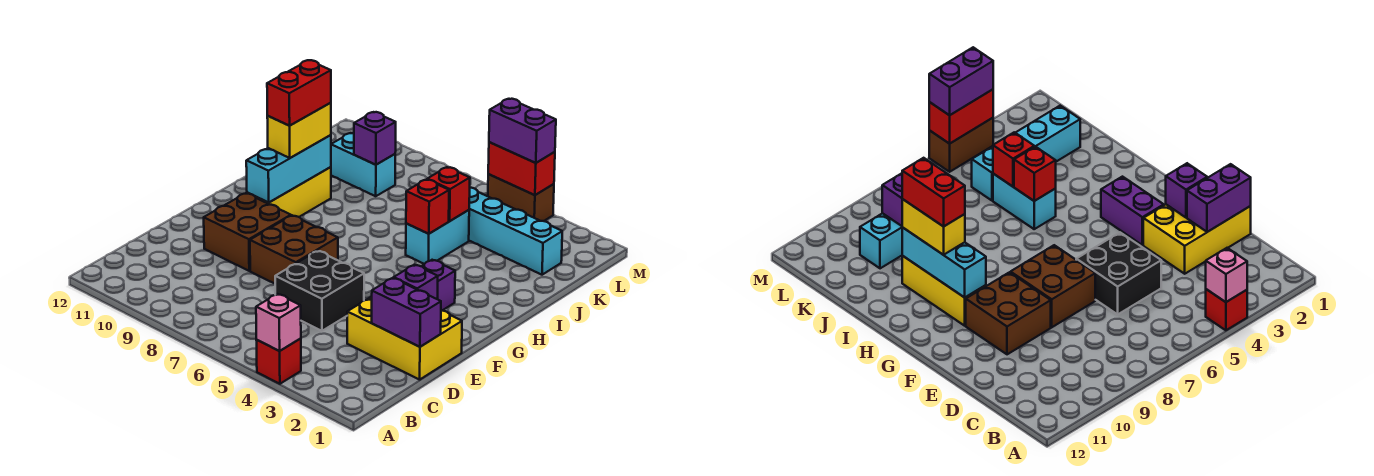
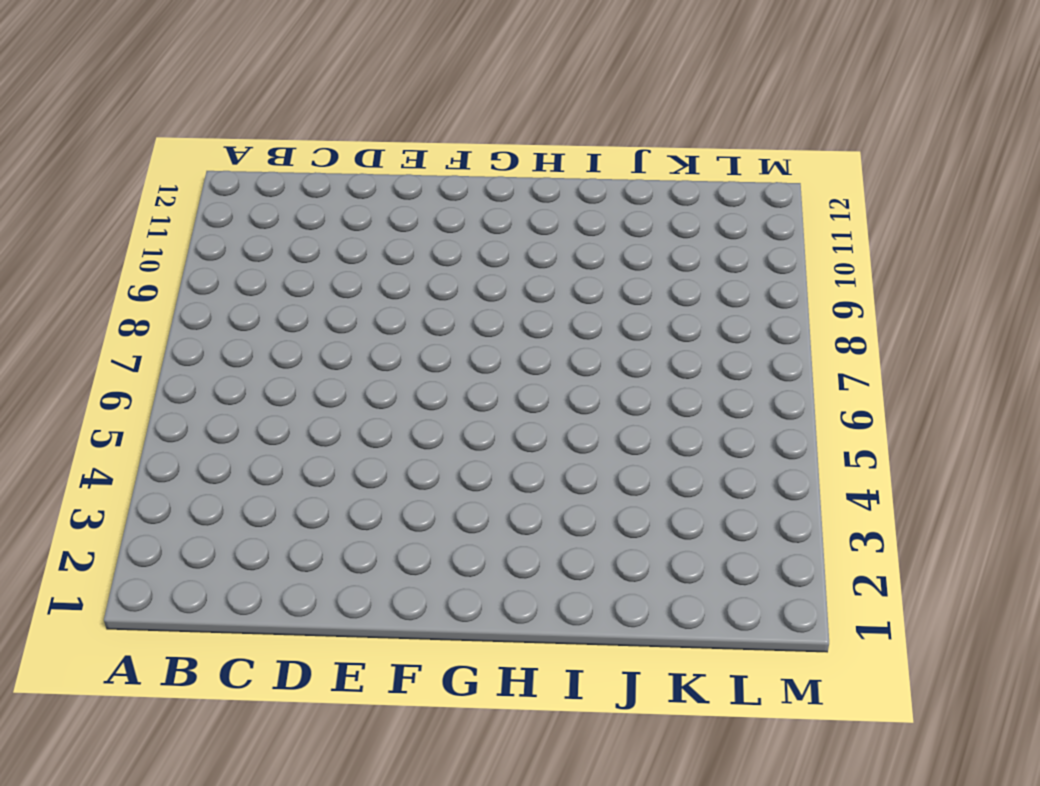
none -> red brick A4 level 1
none -> yellow brick D1:E3 level 1
none -> black brick D5:E6 level 1

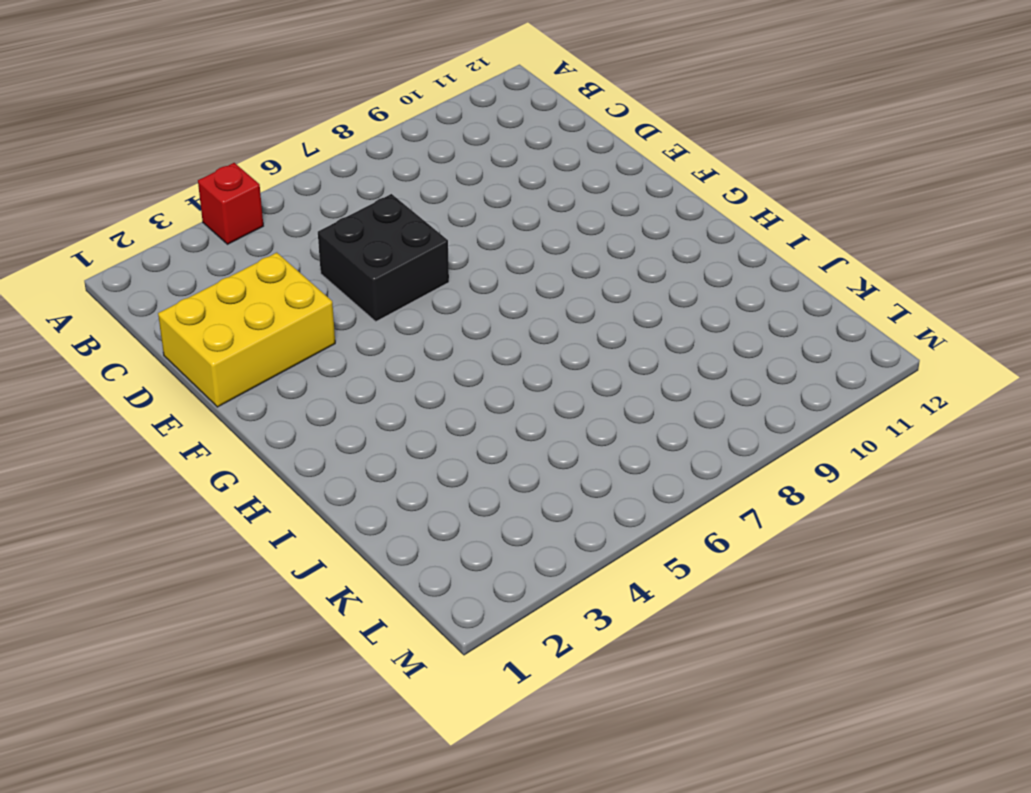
none -> brown brick E7:F8 level 1
none -> brown brick E9:F10 level 1
none -> purple brick F3:G3 level 1

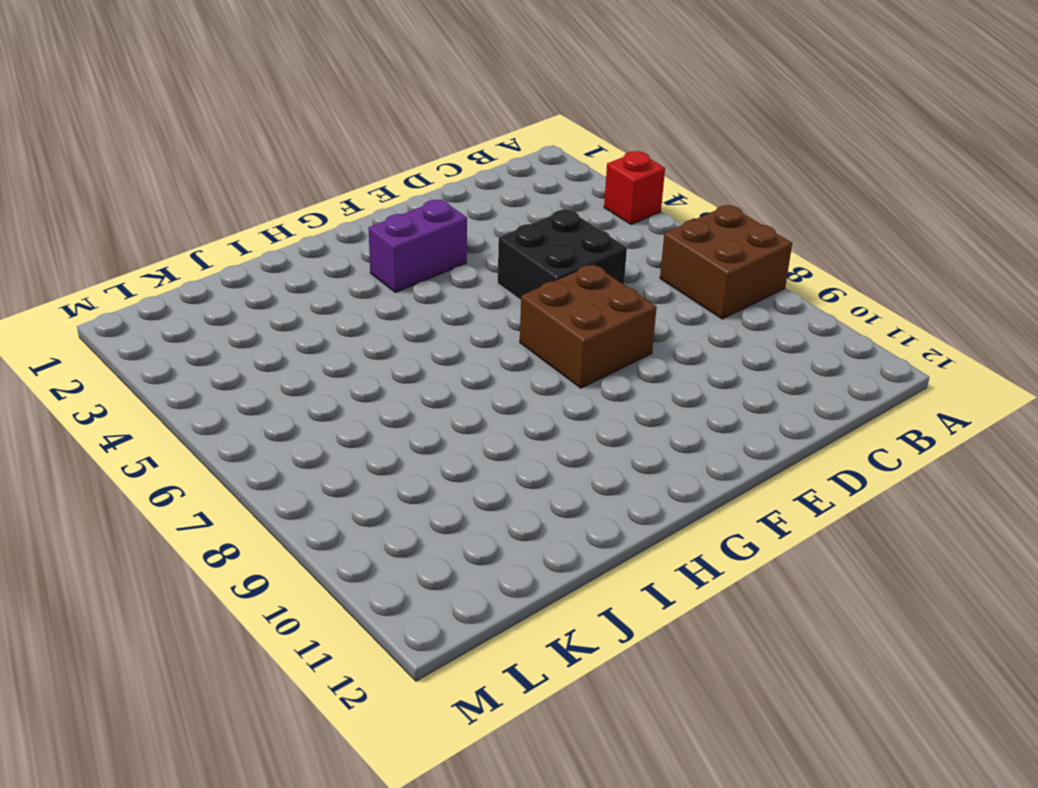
brown brick A7:B8 level 1 -> brown brick E9:F10 level 1
none -> yellow brick D1:E3 level 1
none -> yellow brick G10:I10 level 1
none -> cyan brick I5:J5 level 1

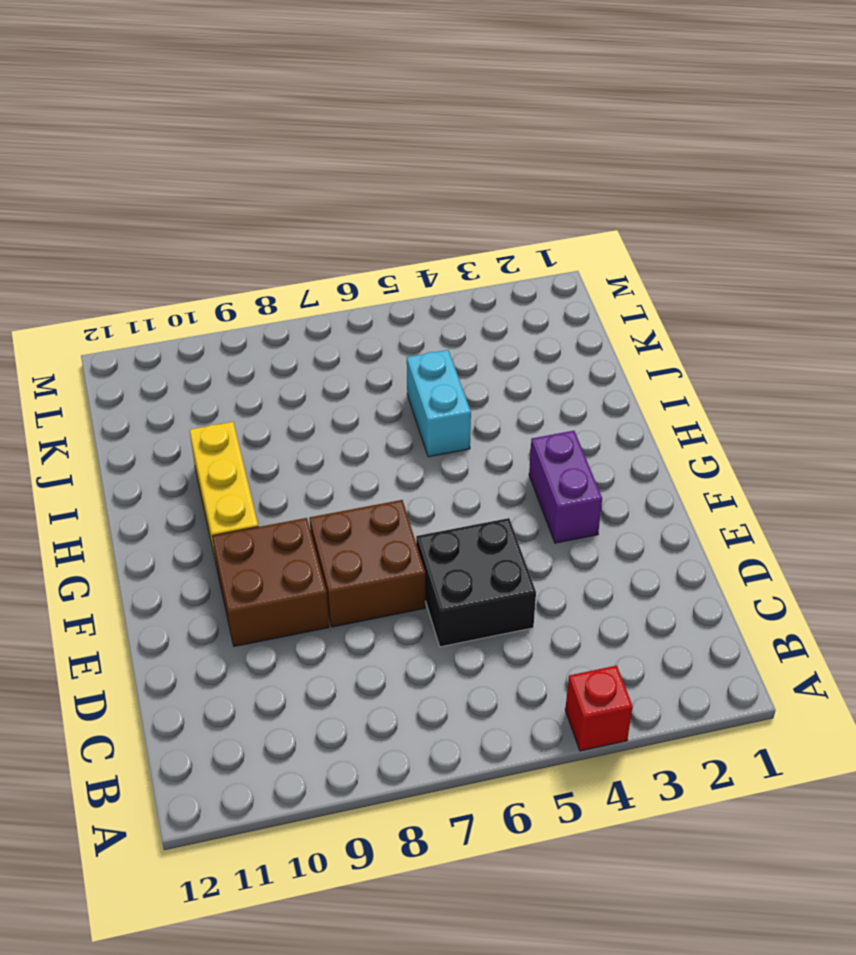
none -> yellow brick D1:E3 level 1
none -> cyan brick K2:K5 level 1
none -> cyan brick K9:K10 level 1

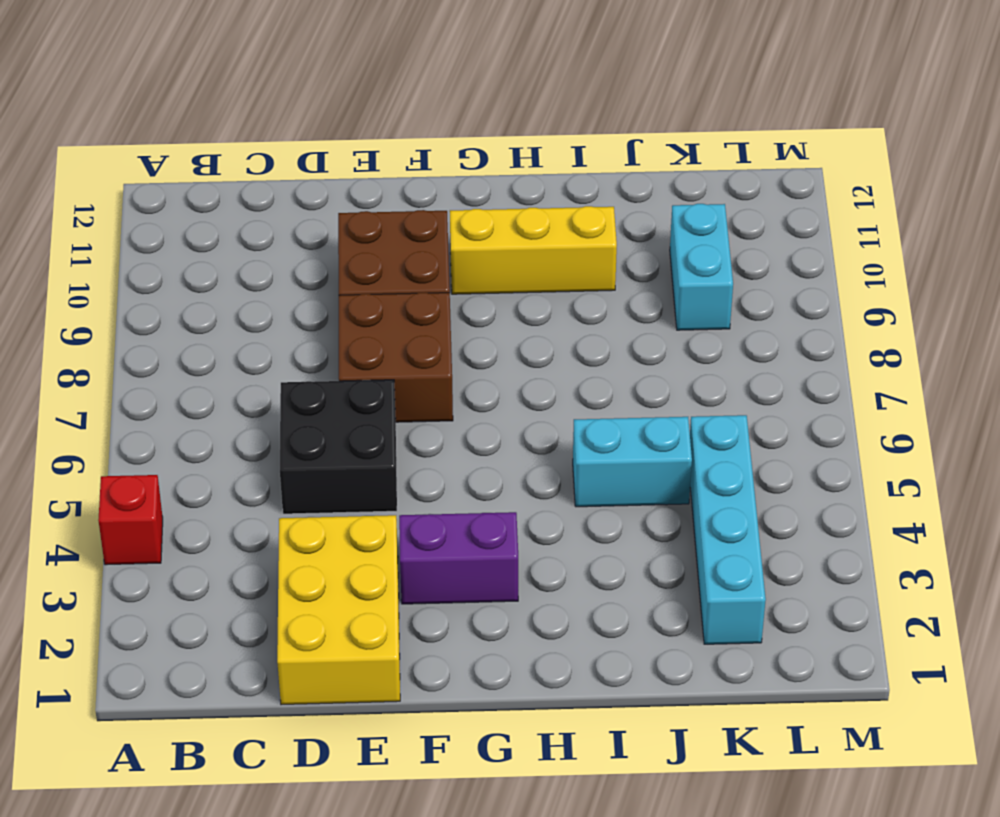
none -> brown brick M4:M5 level 1
none -> pink brick A4 level 2
none -> purple brick D1:D2 level 2

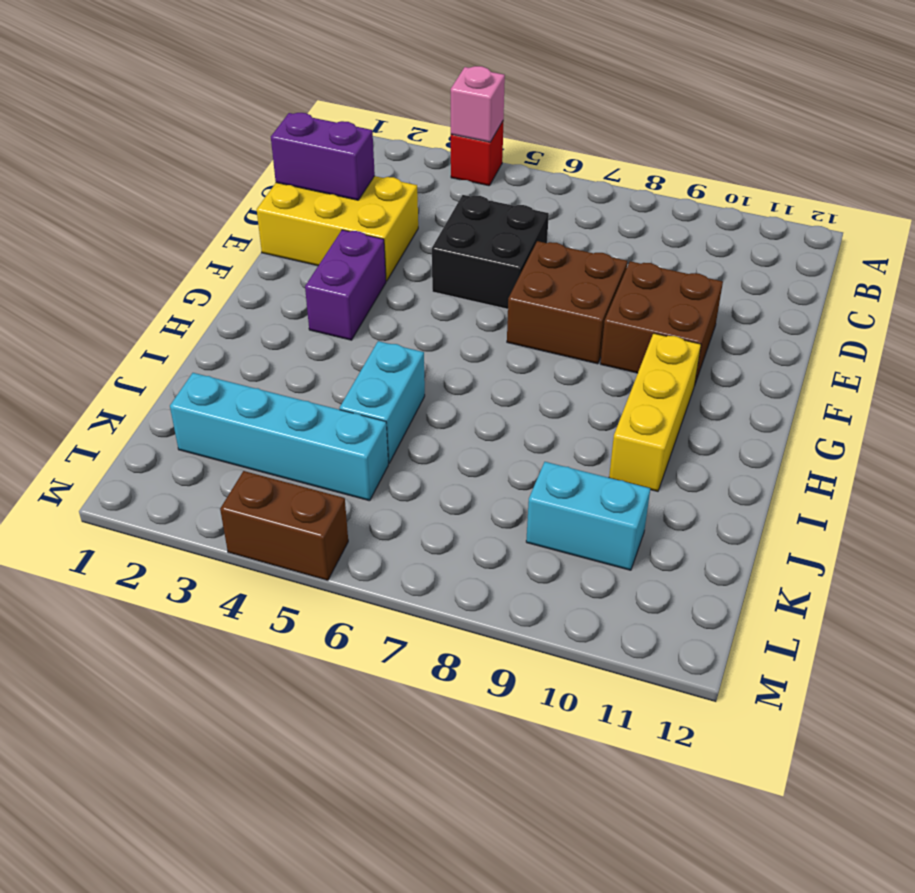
none -> purple brick E2 level 2
none -> cyan brick G10:I10 level 2
none -> red brick I5 level 2

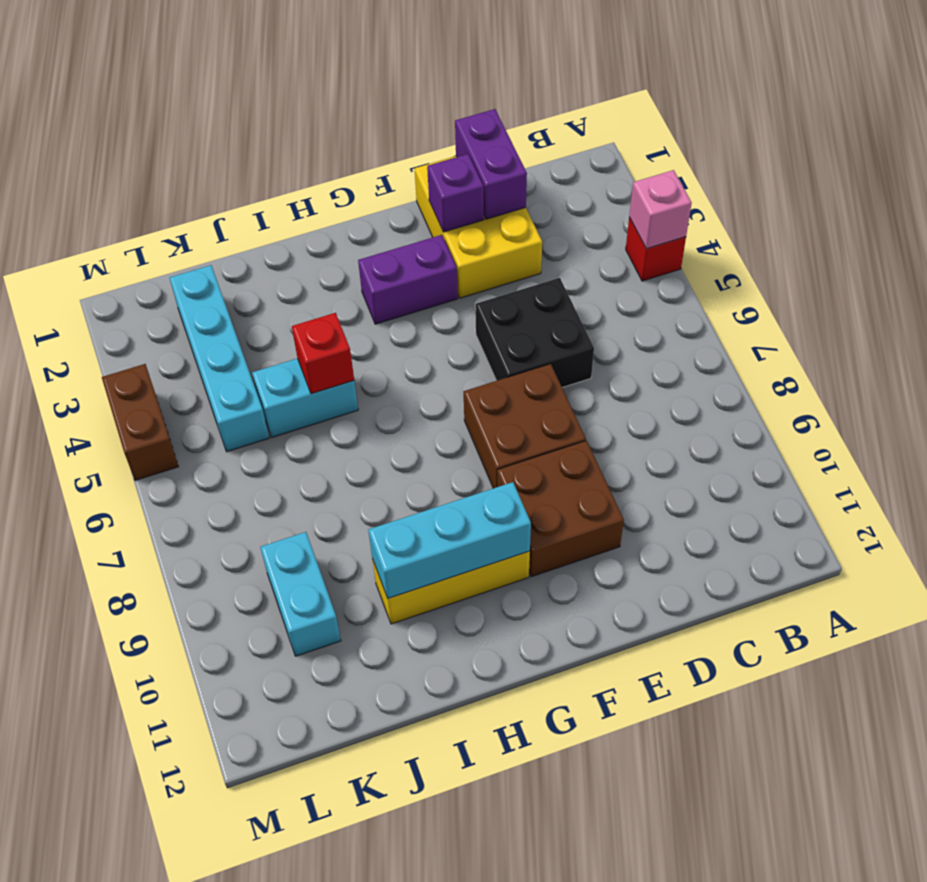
none -> red brick J5 level 2
none -> purple brick K9 level 2
none -> red brick M4:M5 level 2

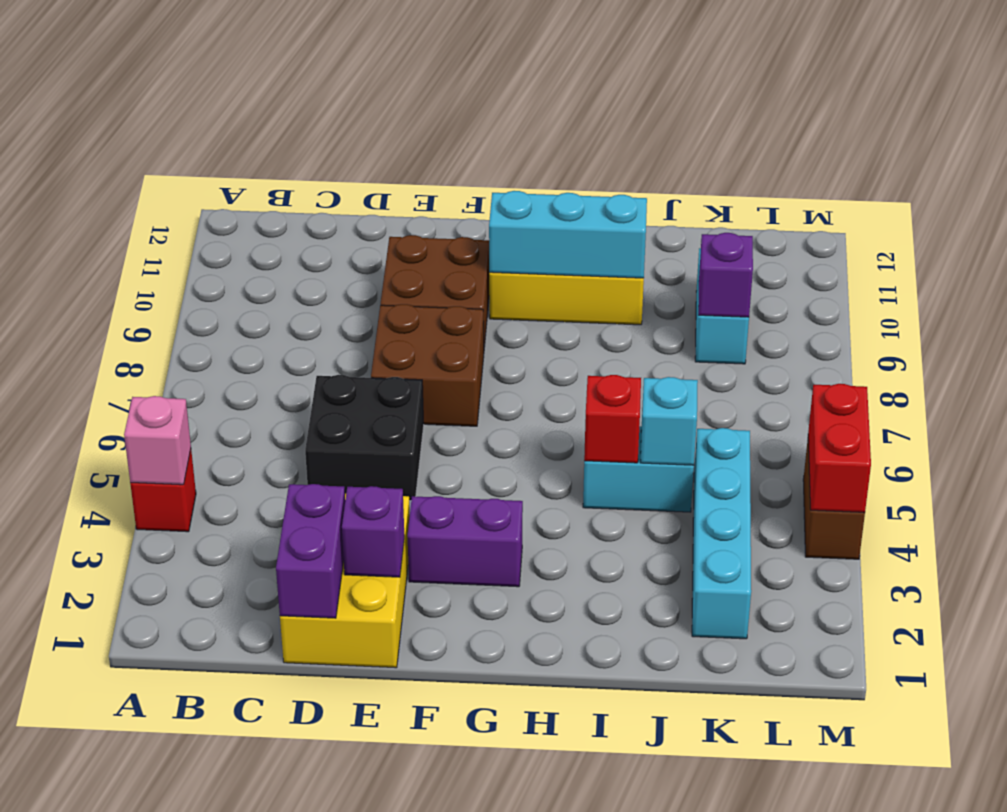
cyan brick J5 level 2 -> red brick J5 level 2
none -> yellow brick H10:I10 level 3
none -> purple brick M4:M5 level 3
none -> red brick H10:I10 level 4

